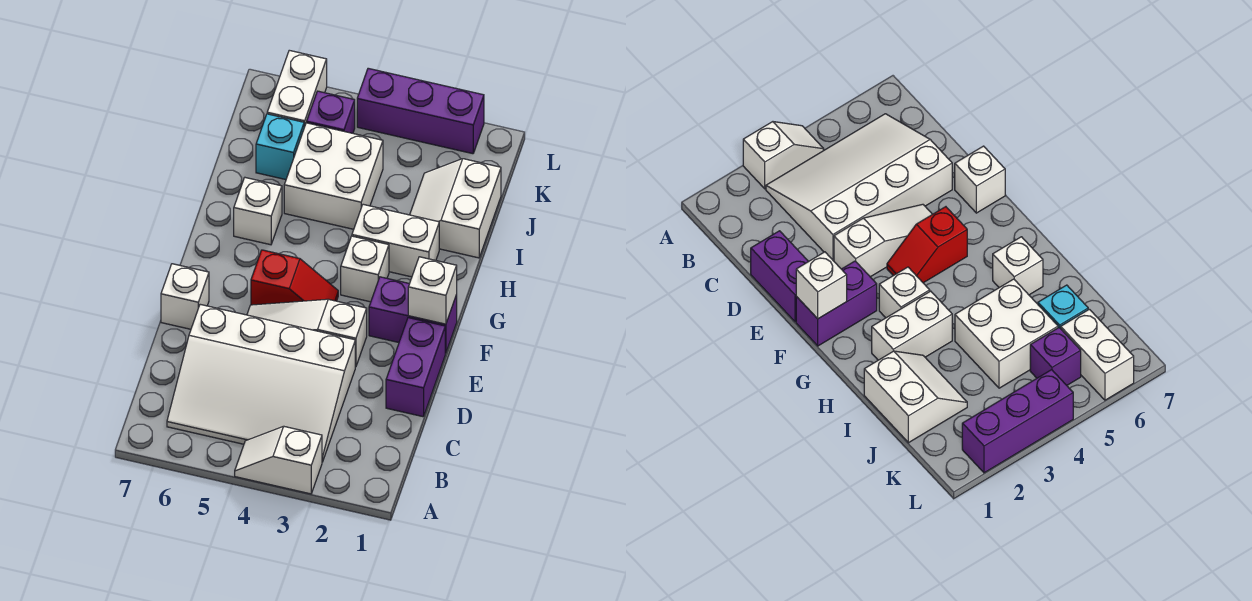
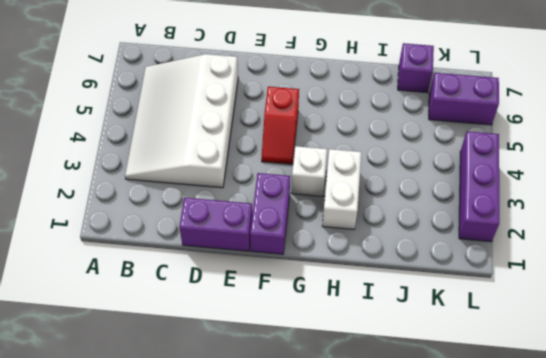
purple brick J7 level 1 -> purple brick K5 level 1
purple brick K6:L6 level 1 -> white brick K6:L6 level 1
none -> white slope A3:A4 level 1 top 3
none -> white slope E3:E5 level 1 top 3
none -> white brick E7 level 1

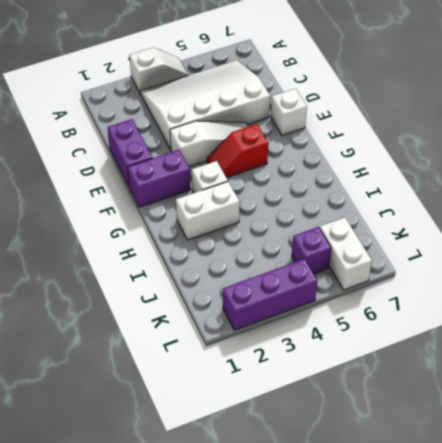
none -> white brick H6 level 1
none -> white slope I1:J2 level 1 top 1
none -> white brick I4:J5 level 1

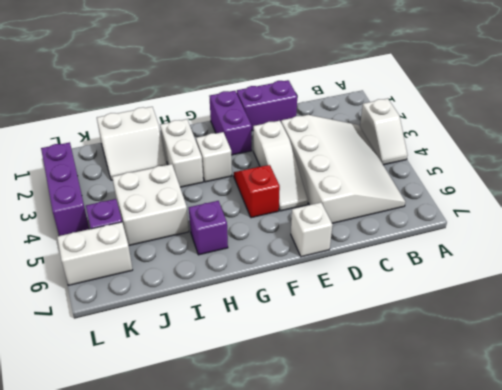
purple brick H6 level 1 -> white brick H6 level 1
none -> cyan brick J6 level 1
none -> white brick F1 level 2

